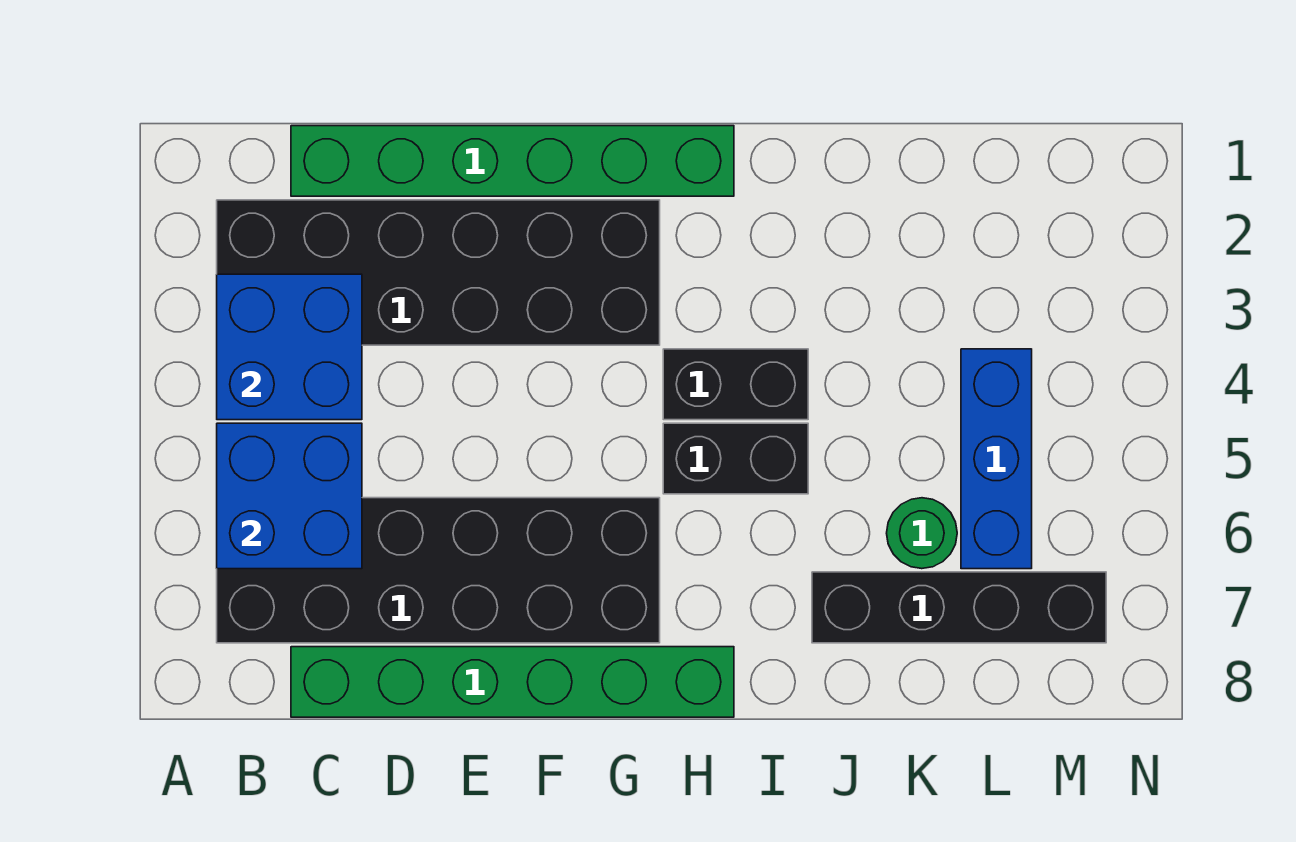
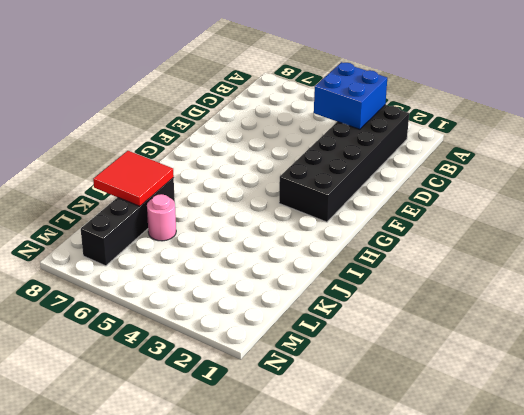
red tile J7:K8 level 2 -> none
pink round brick K6 level 1 -> green round brick K6 level 1
none -> black brick B6:G7 level 1
none -> green brick C1:H1 level 1

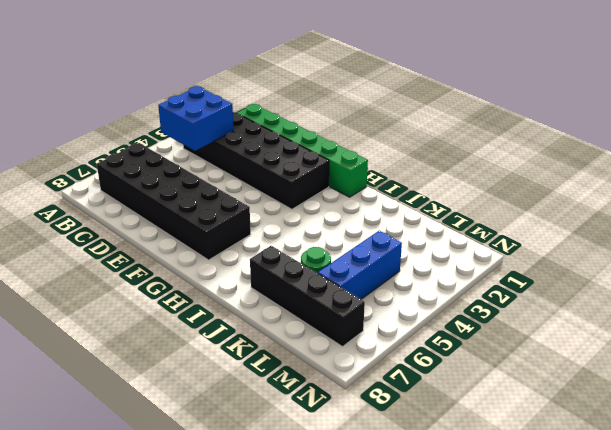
none -> green brick C8:H8 level 1
none -> black brick H4:I4 level 1

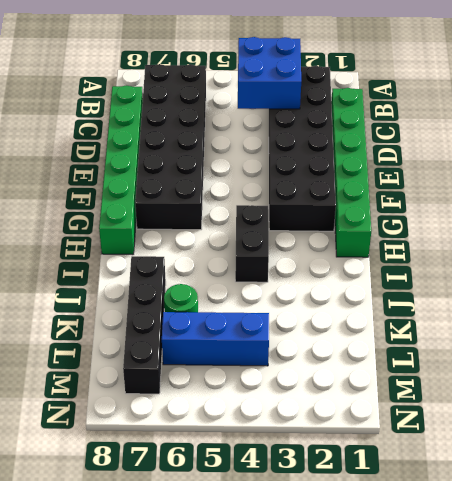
none -> black brick H5:I5 level 1
none -> blue brick B5:C6 level 2

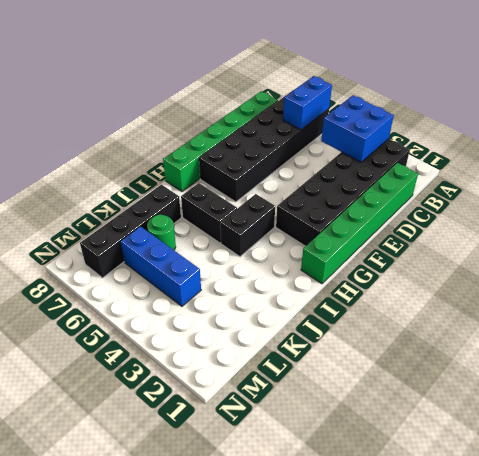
blue brick B6:C6 level 2 -> blue brick B5:C6 level 2
black brick I5:I6 level 1 -> black brick H5:I5 level 1

